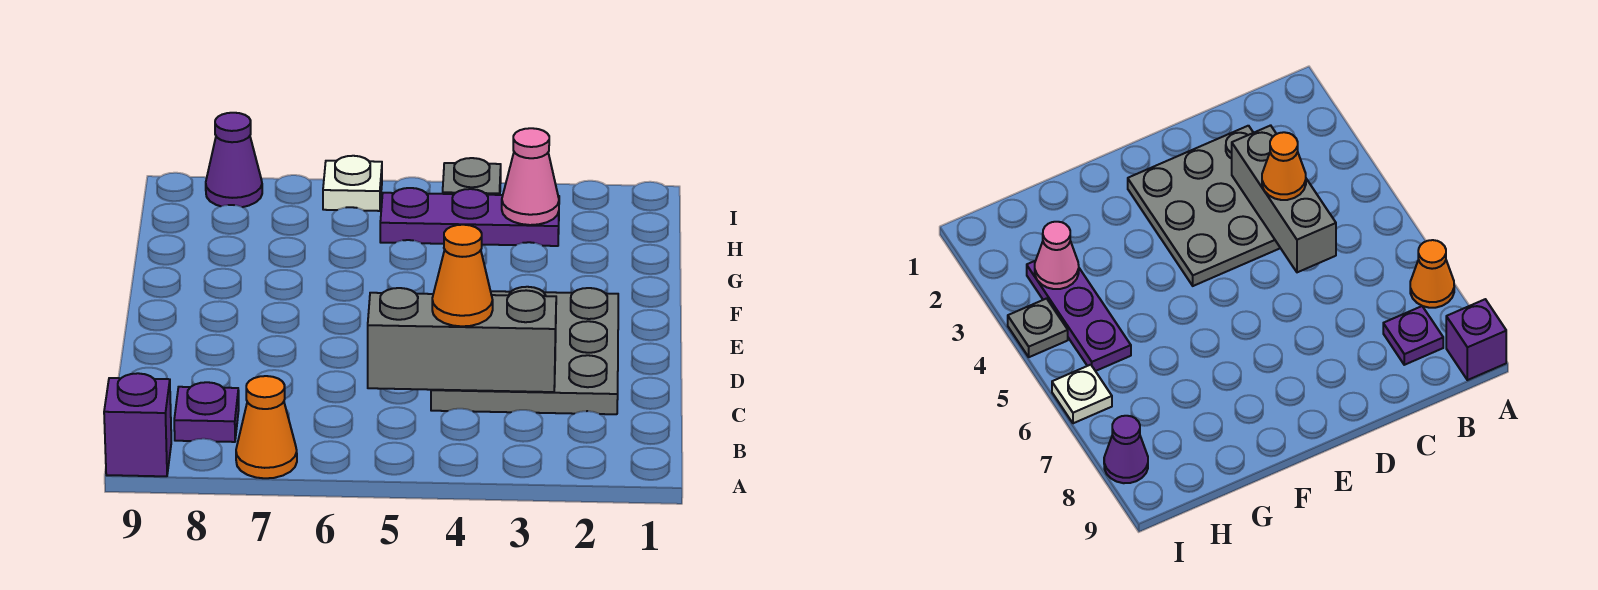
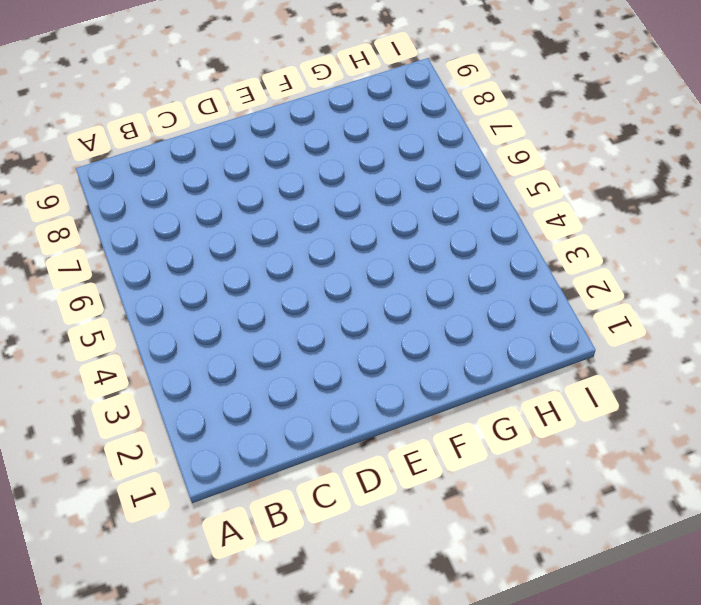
none -> orange cone A7 level 1
none -> purple brick A9 level 1

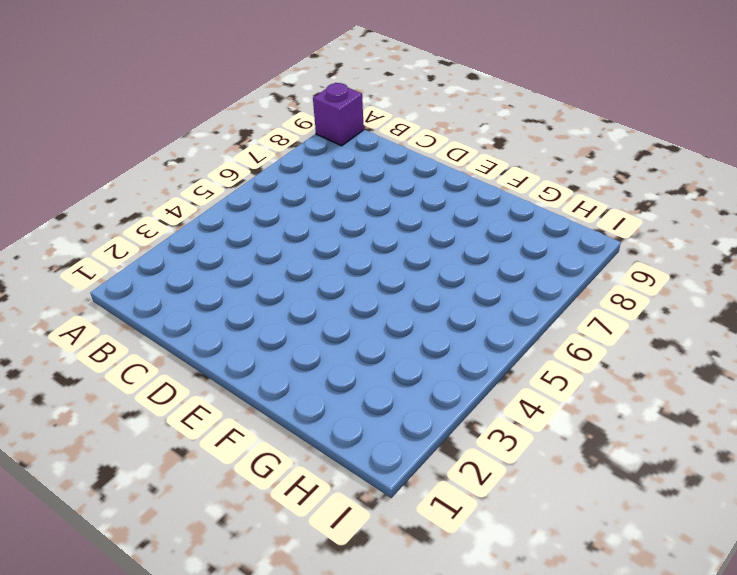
none -> orange cone A7 level 1
none -> purple plate B8 level 1

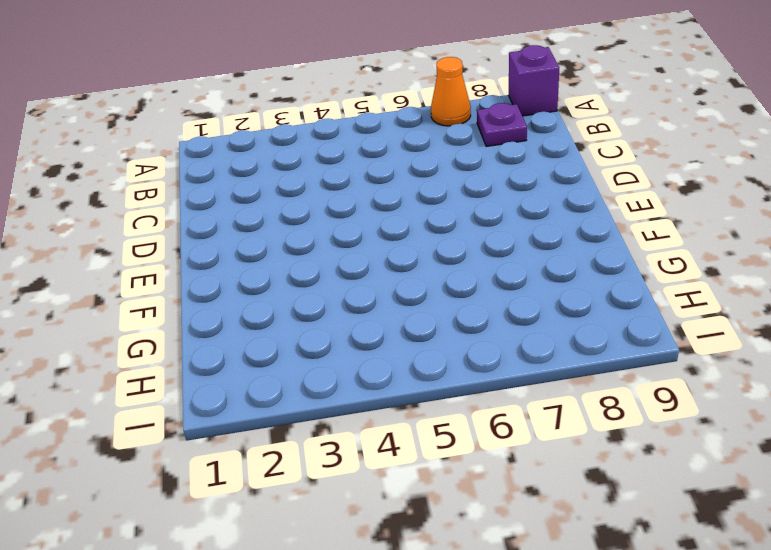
none -> grey plate C2:E4 level 1
none -> purple plate H3:H5 level 1

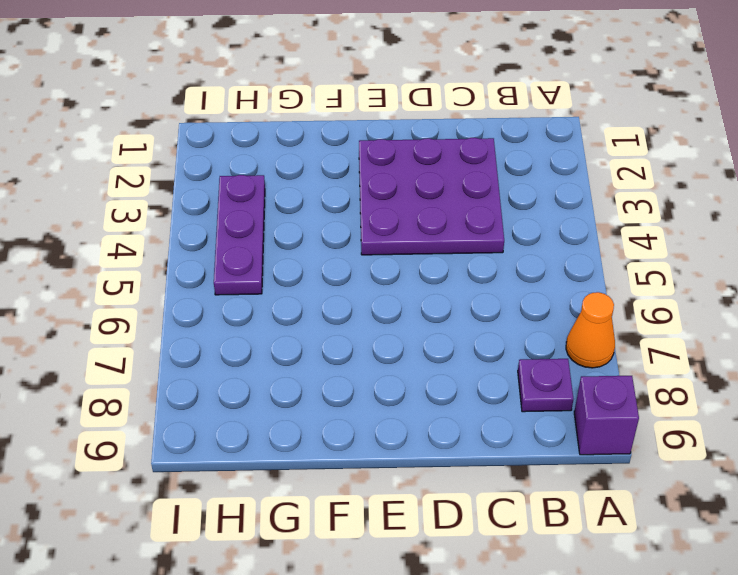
purple plate C2:E4 level 1 -> grey plate C2:E4 level 1
none -> grey plate I4 level 1
none -> white plate I6 level 1

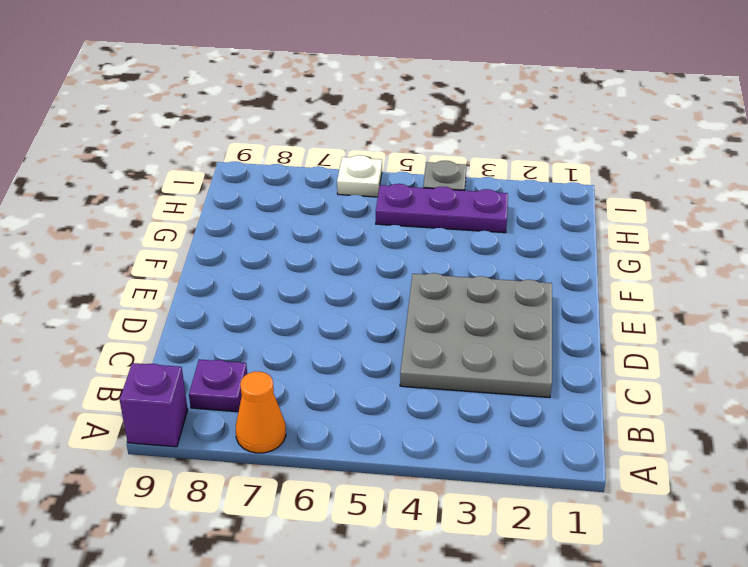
none -> purple cone I8 level 1
none -> grey brick C3:C5 level 2

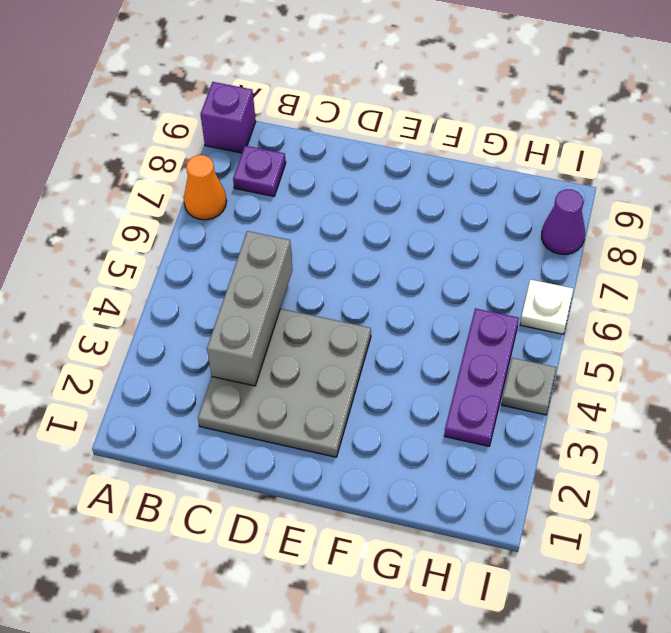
none -> pink cone H3 level 2
none -> orange cone C4 level 3

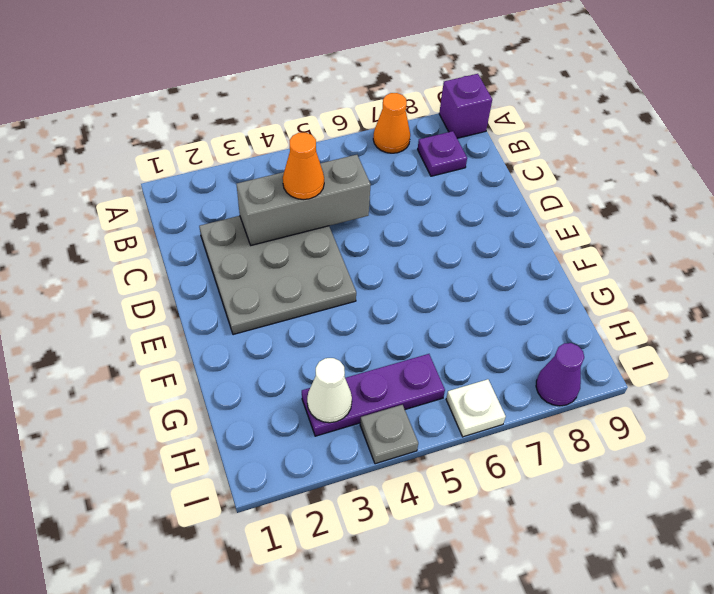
white cone H3 level 2 -> pink cone H3 level 2

